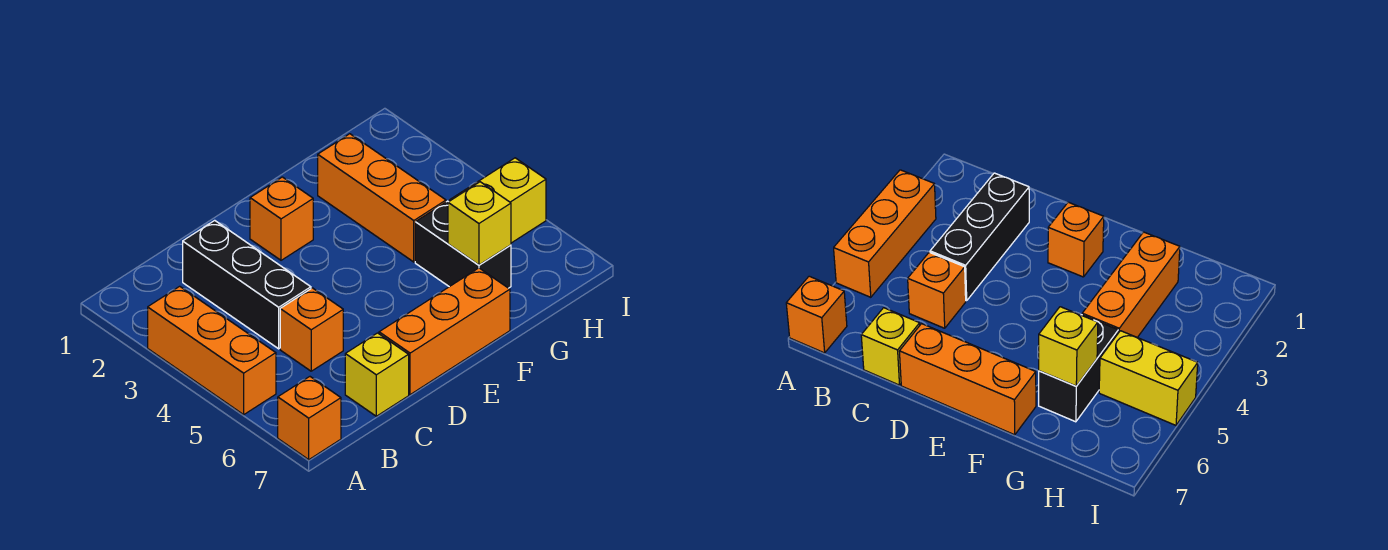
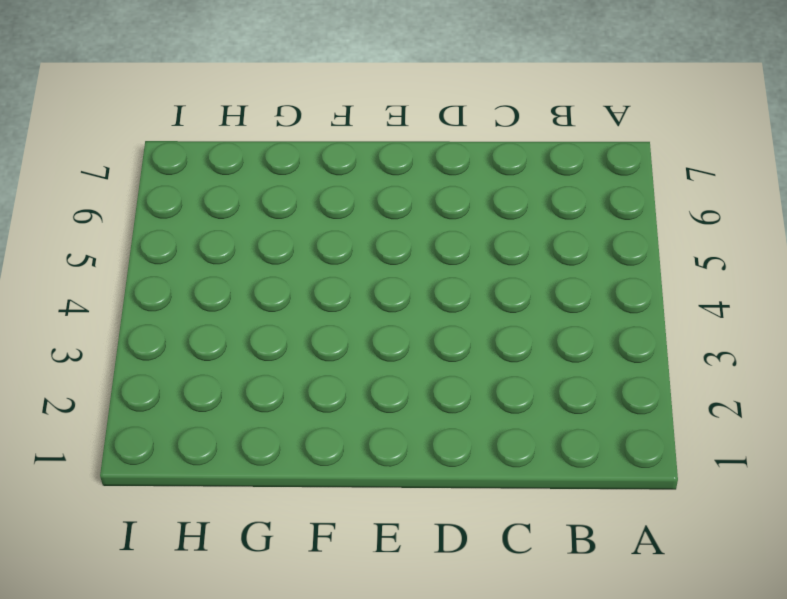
none -> orange brick A3:A5 level 1
none -> orange brick A7 level 1

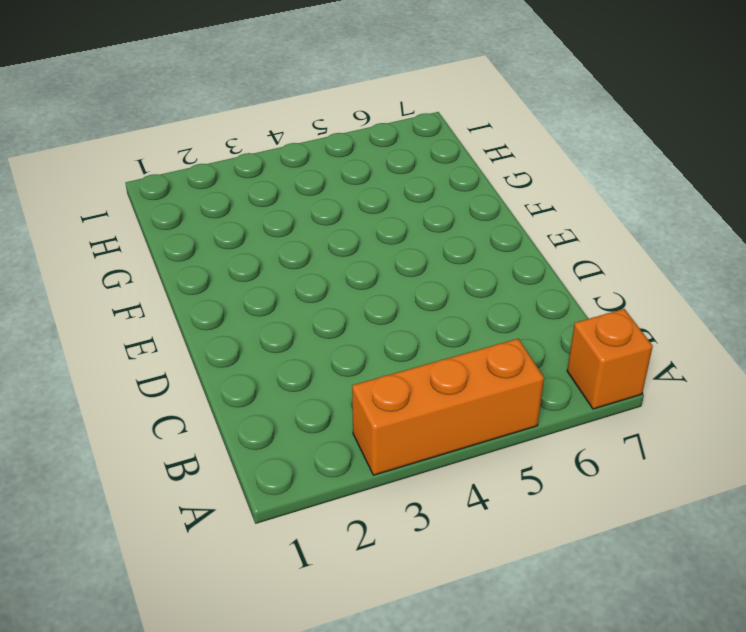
none -> black brick C2:C4 level 1
none -> orange brick C5 level 1

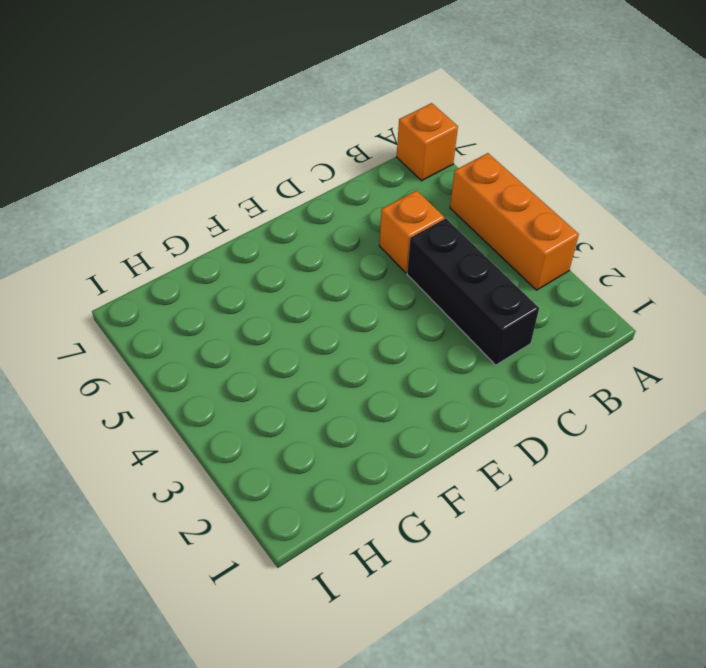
none -> yellow brick C7 level 1
none -> orange brick D7:F7 level 1

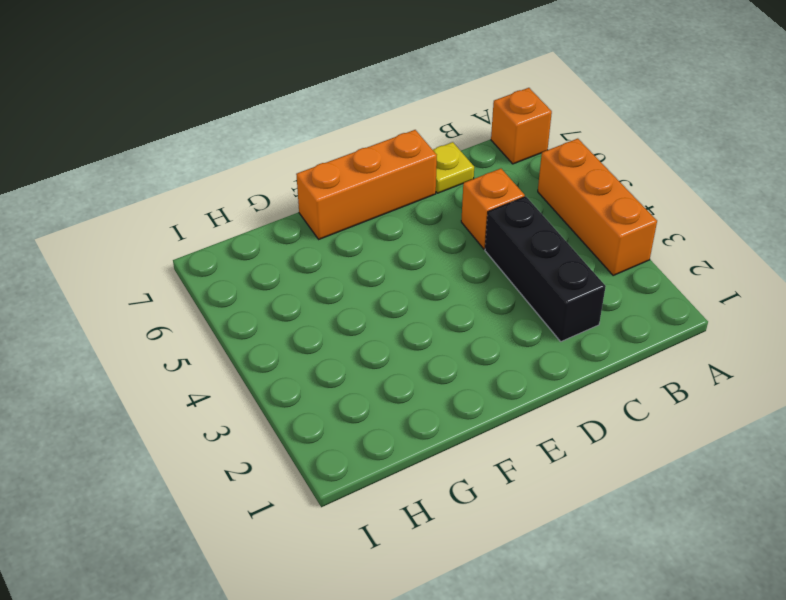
yellow plate C7 level 1 -> yellow brick C7 level 1
none -> orange brick E2 level 1
none -> orange brick G2:G4 level 1

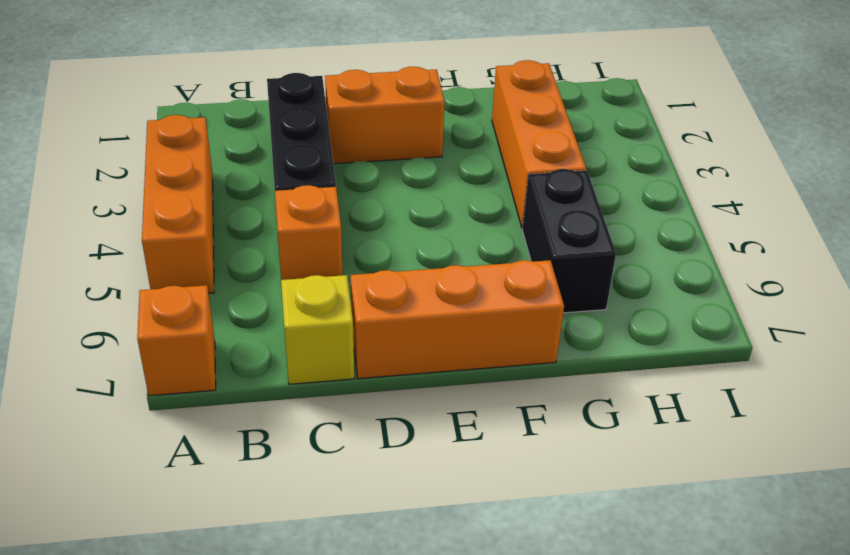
orange brick D2:E2 level 1 -> orange brick E2 level 1
none -> yellow brick H5:I5 level 1
none -> yellow brick G6 level 2

